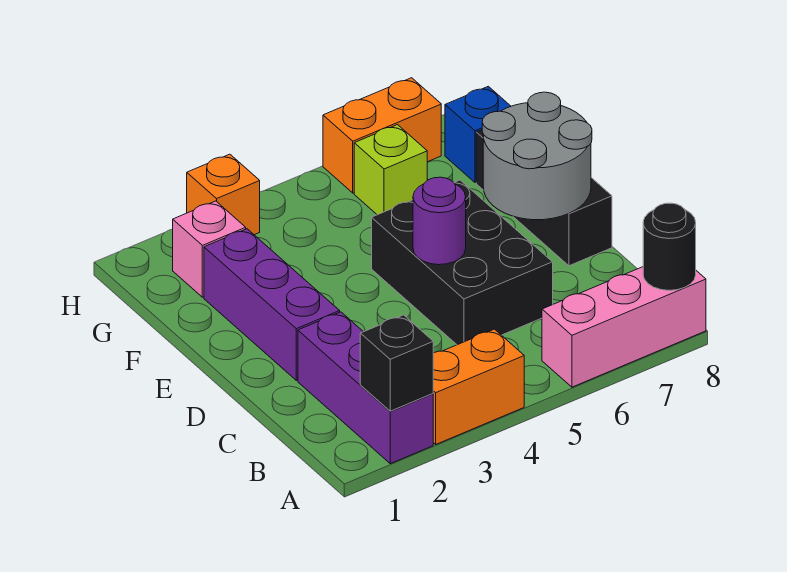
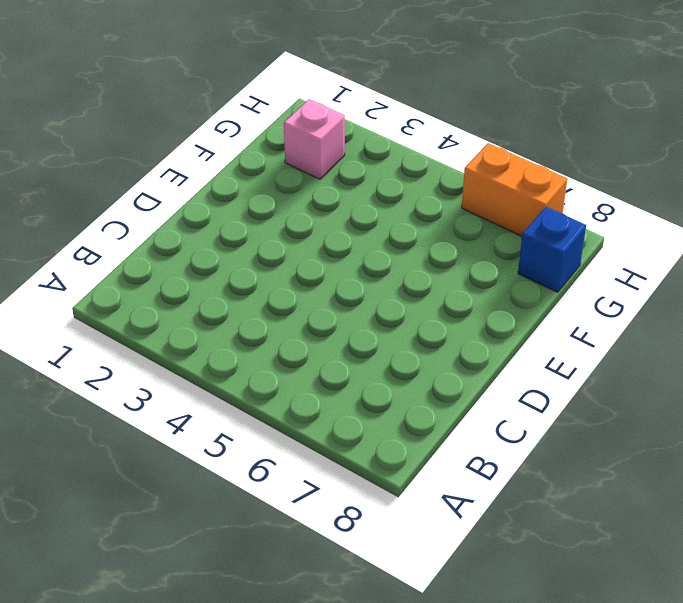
none -> purple brick A2:C2 level 1
none -> orange brick A3:A4 level 1
none -> pink brick A6:A8 level 1

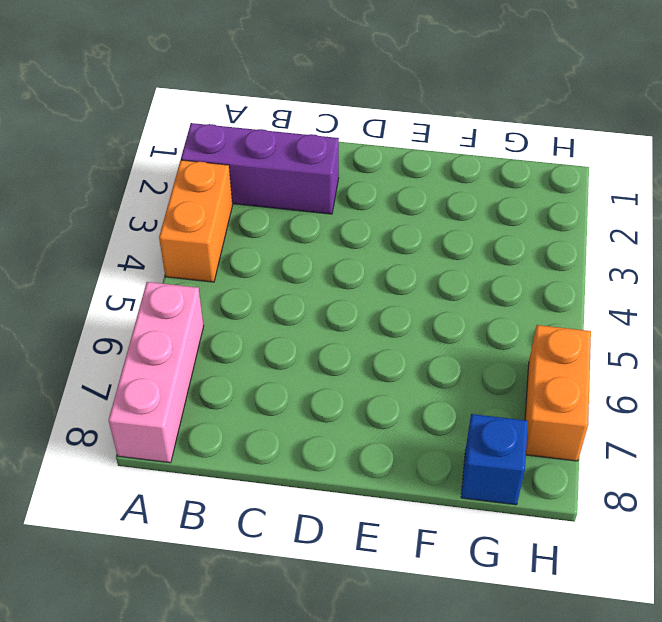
none -> black brick C5:E6 level 1
none -> purple brick D2:F2 level 1
none -> black brick D8:F8 level 1

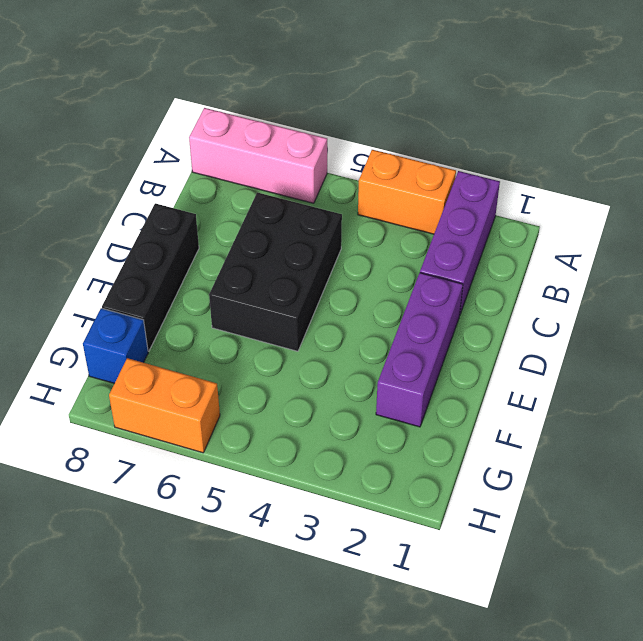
none -> pink brick G2 level 1
none -> lime brick G6 level 1
none -> orange brick H3 level 1

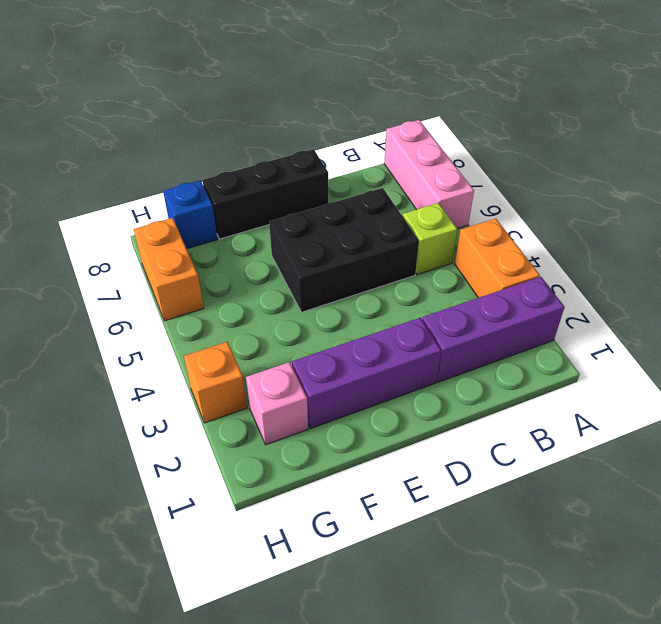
lime brick B5 level 1 -> lime brick G6 level 1
none -> black brick A2 level 2
none -> black round brick A8 level 2
none -> purple round brick D5 level 2

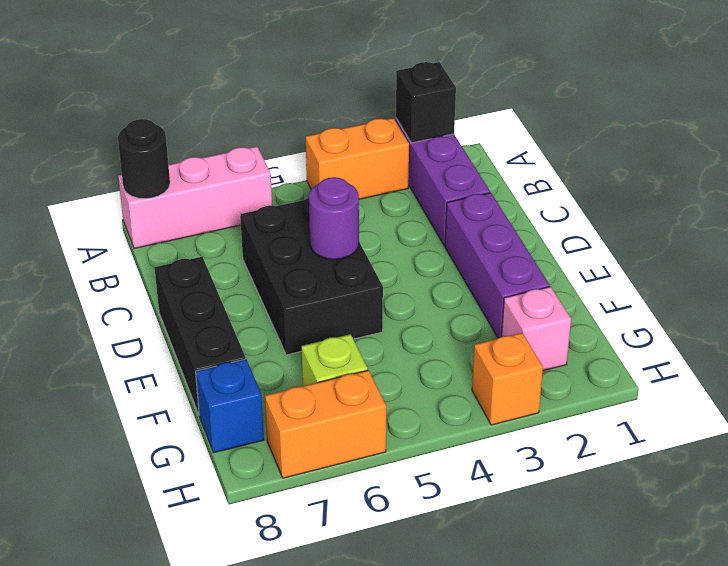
none -> grey round brick D7:E8 level 2

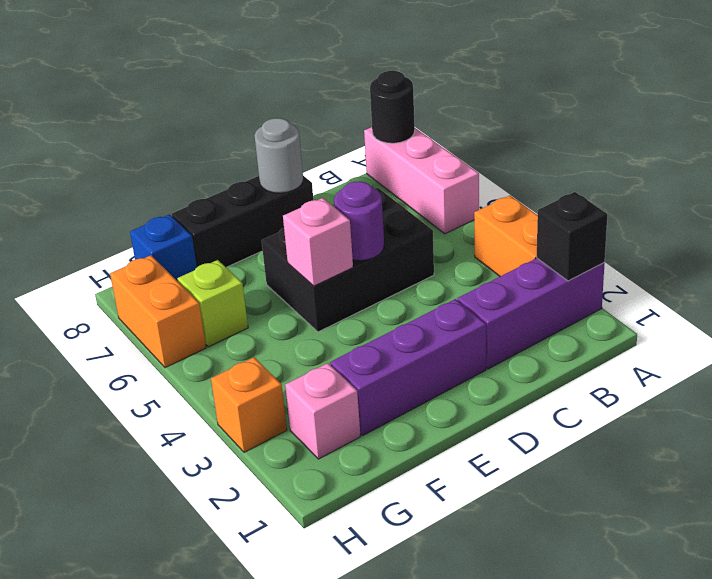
grey round brick D8 level 2 -> grey round brick D7:E8 level 2
pink brick E5 level 2 -> none

